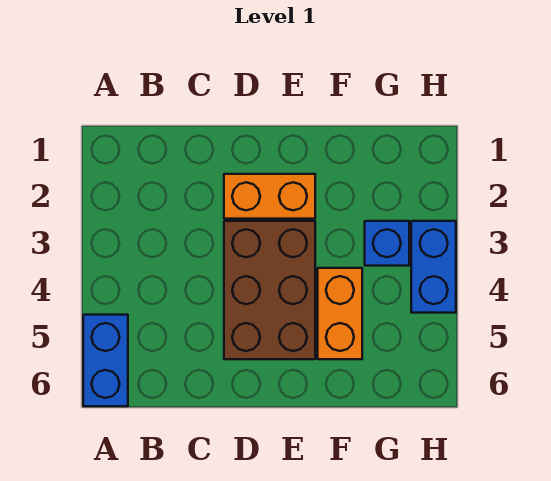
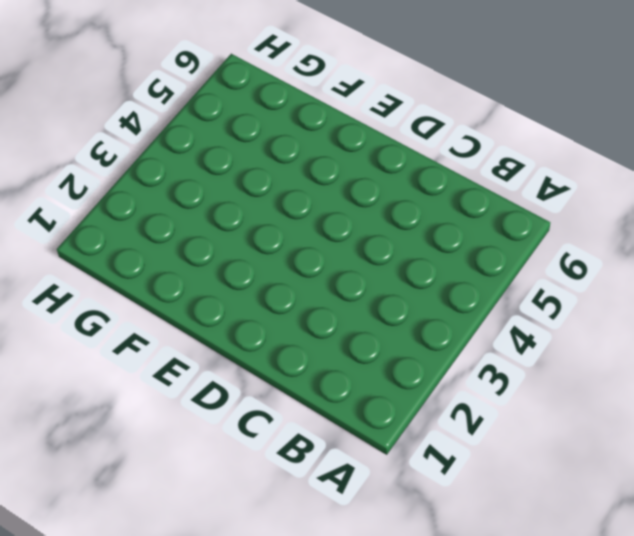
none -> blue brick A5:A6 level 1
none -> orange brick D2:E2 level 1

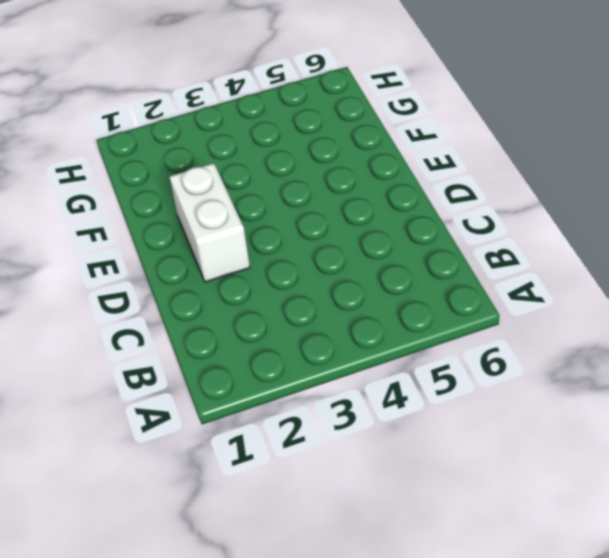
white brick D2:E2 level 1 -> orange brick D2:E2 level 1
none -> blue brick A5:A6 level 1
none -> brown brick D3:E5 level 1

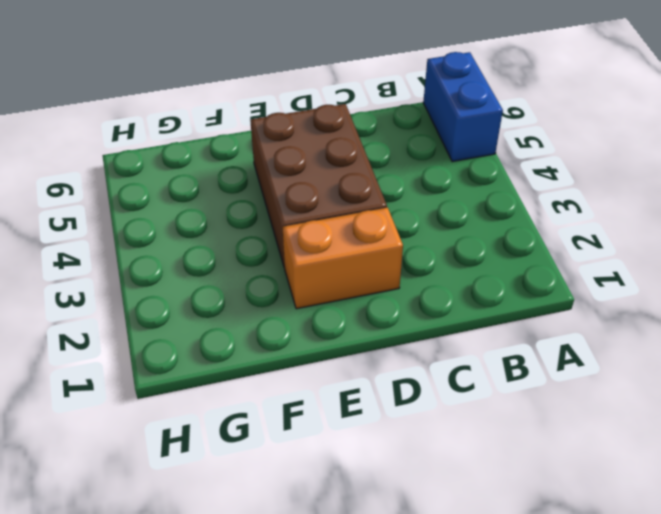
none -> orange brick F4:F5 level 1
none -> blue brick G3 level 1

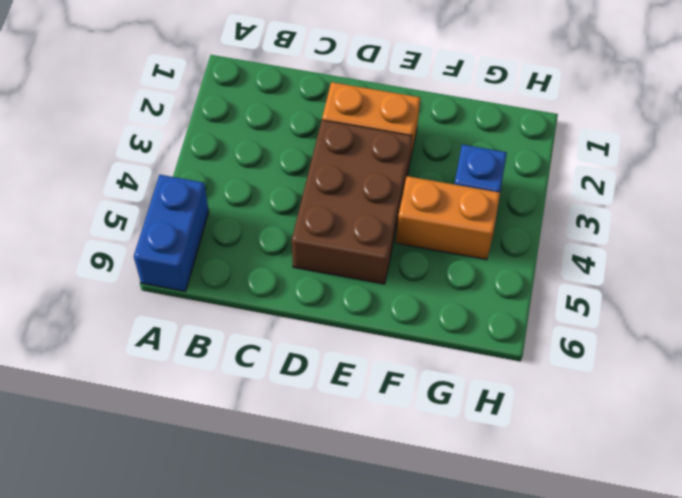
orange brick F4:G4 level 1 -> orange brick F4:F5 level 1
none -> blue brick H3:H4 level 1

